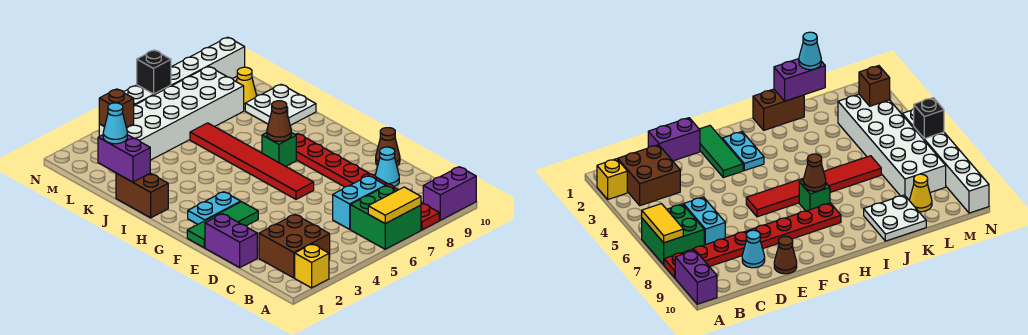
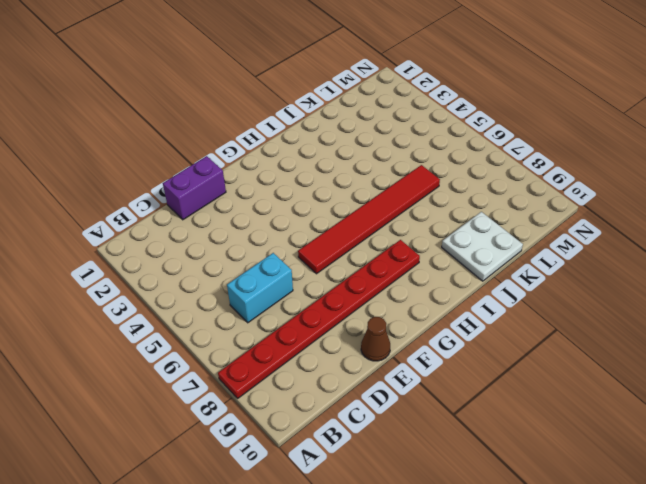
cyan brick C6:D6 level 1 -> cyan brick C6:C7 level 1
none -> yellow brick A2 level 1
none -> green brick A6:B7 level 1
none -> purple brick A9:A10 level 1

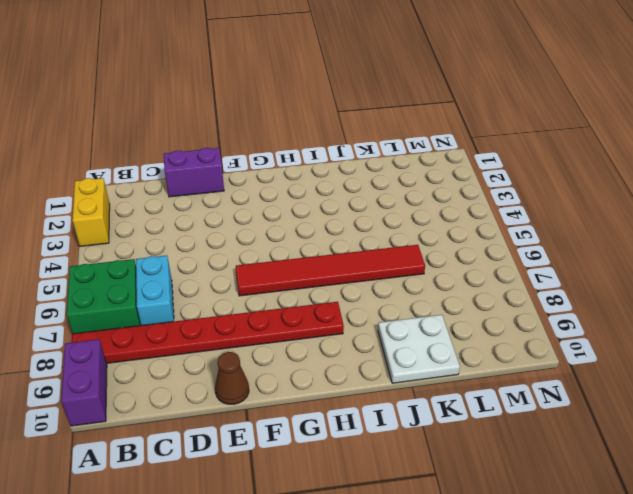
yellow brick A2:A3 level 1 -> yellow brick A2 level 1
none -> brown brick B2:C3 level 1
none -> cyan cone D9 level 1
none -> green tile F1:F3 level 1

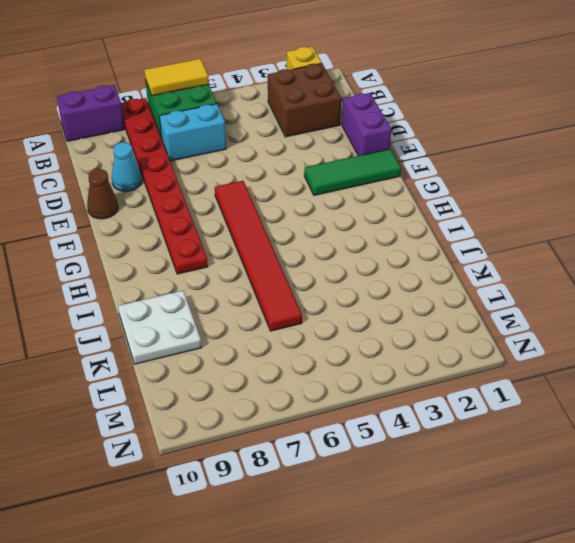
none -> cyan plate G2:G3 level 1
none -> green brick H7 level 1
none -> brown brick I1:J1 level 1

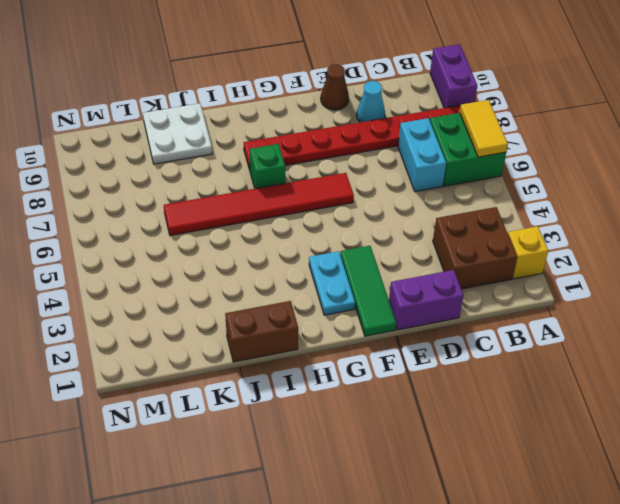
none -> white brick L3:M8 level 1
none -> yellow cone L9 level 1
none -> white brick N5:N10 level 1

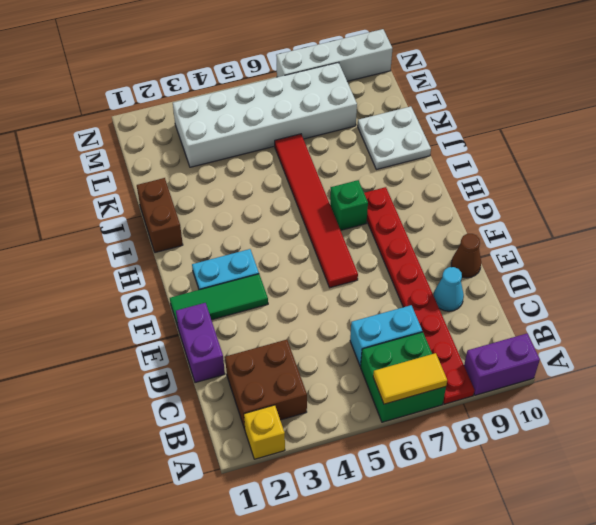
white brick N7:N10 level 1 -> white brick N5:N10 level 1
none -> yellow cone L9 level 1
none -> brown cone H7 level 2
none -> purple brick J1:K1 level 2

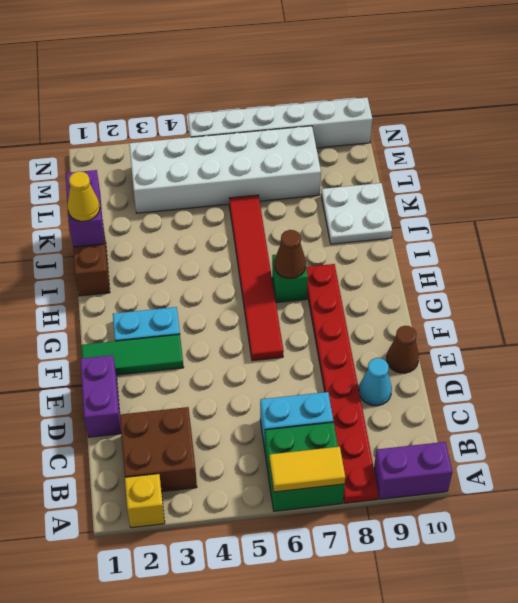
yellow cone J1 level 3 -> yellow cone L9 level 1
none -> brown brick M3 level 2
none -> black brick N6 level 2
none -> cyan cone K1 level 3

